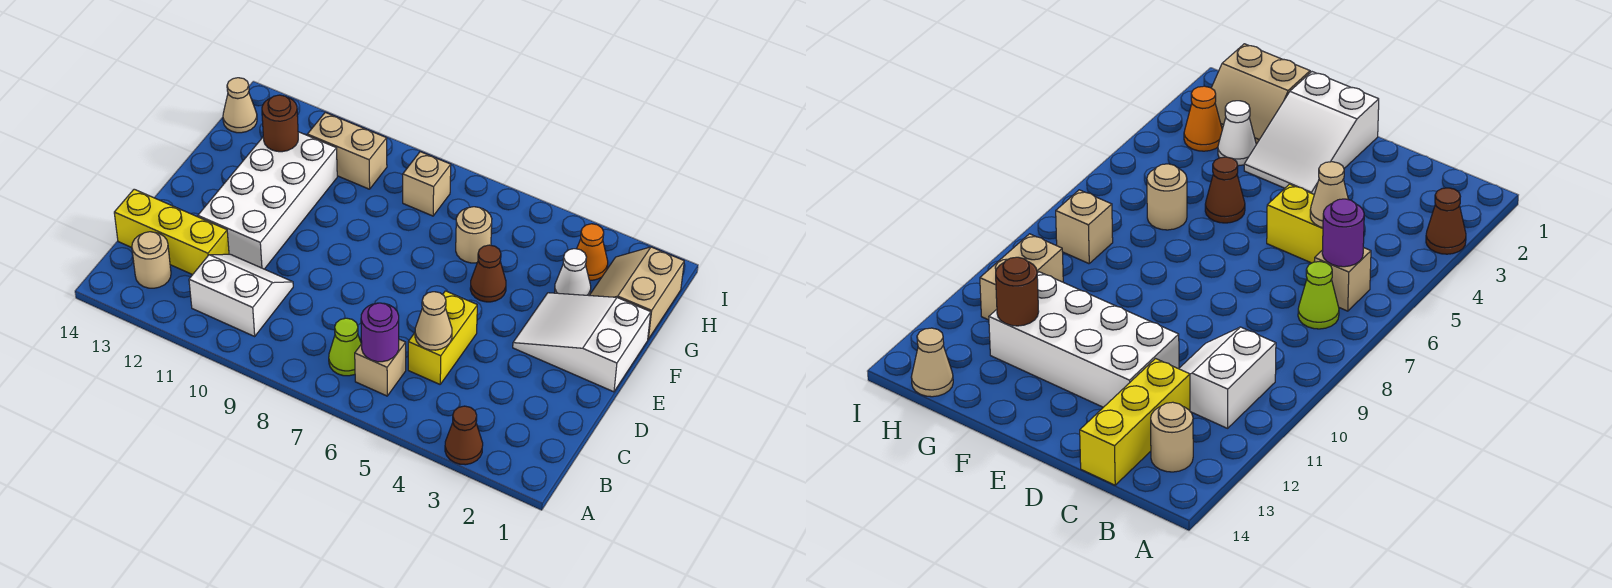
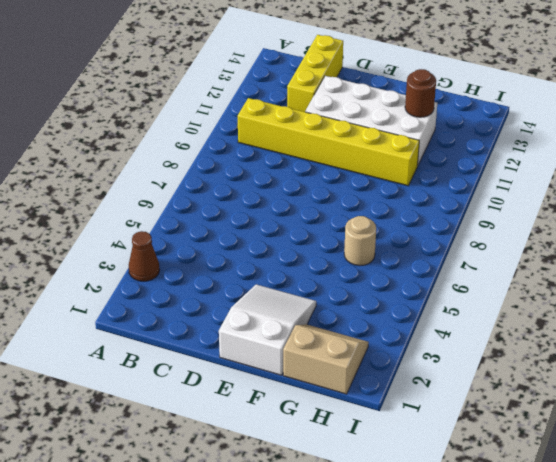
yellow brick B10:G10 level 1 -> white slope B10:C11 level 1 top B
none -> tan brick B6 level 1
none -> lime cone B7 level 1
none -> tan round brick B13 level 1

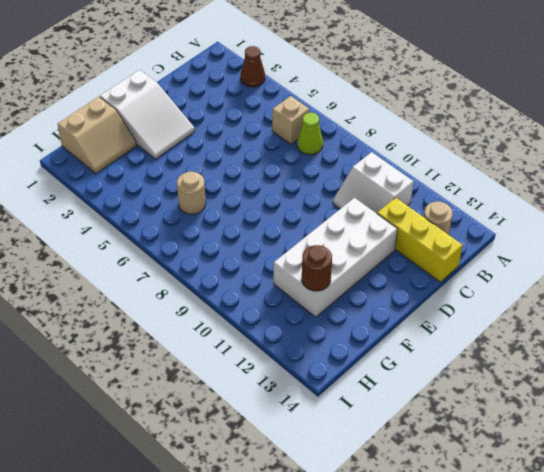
none -> yellow brick C5:D5 level 1
none -> brown cone F5 level 1
none -> white cone G3 level 1

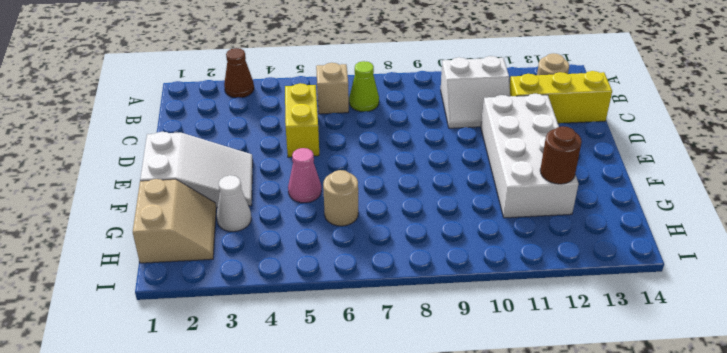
pink cone F5 level 1 -> brown cone F5 level 1
none -> orange cone H3 level 1
none -> tan brick H8 level 1
none -> tan brick H10:H11 level 1

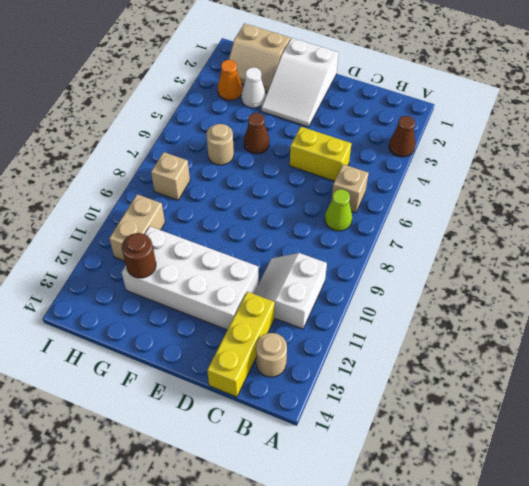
none -> tan cone H14 level 1
none -> purple round brick B6 level 2
none -> tan cone C5 level 2

